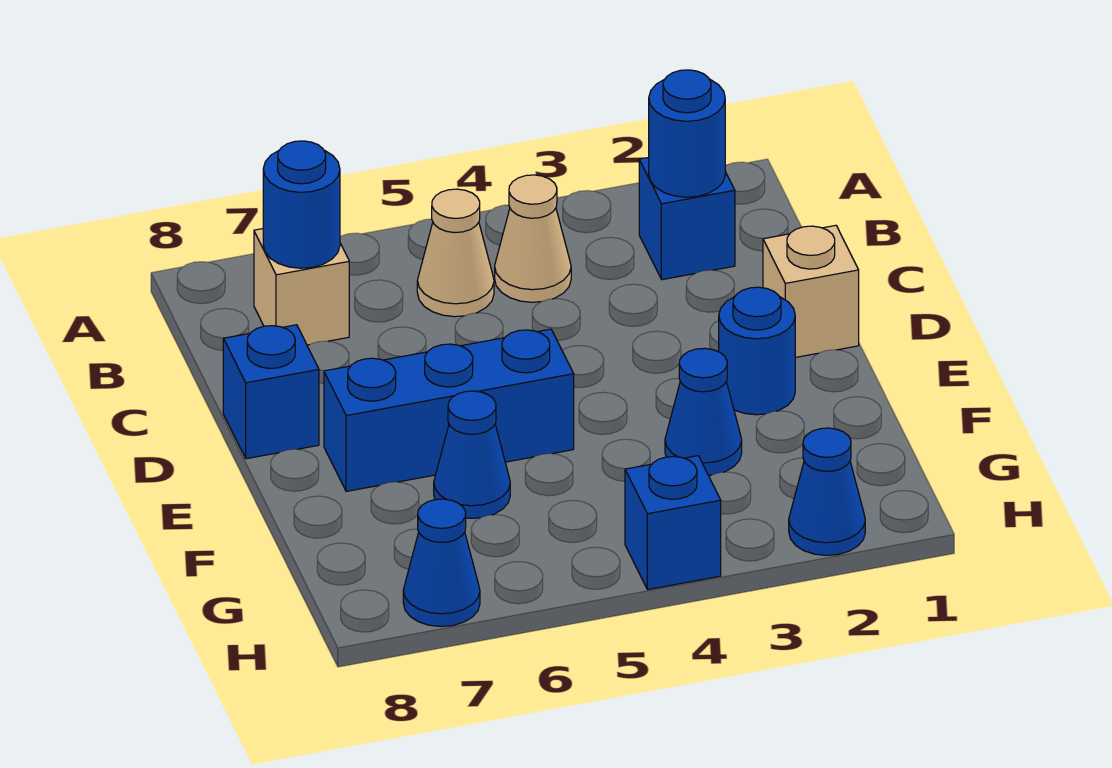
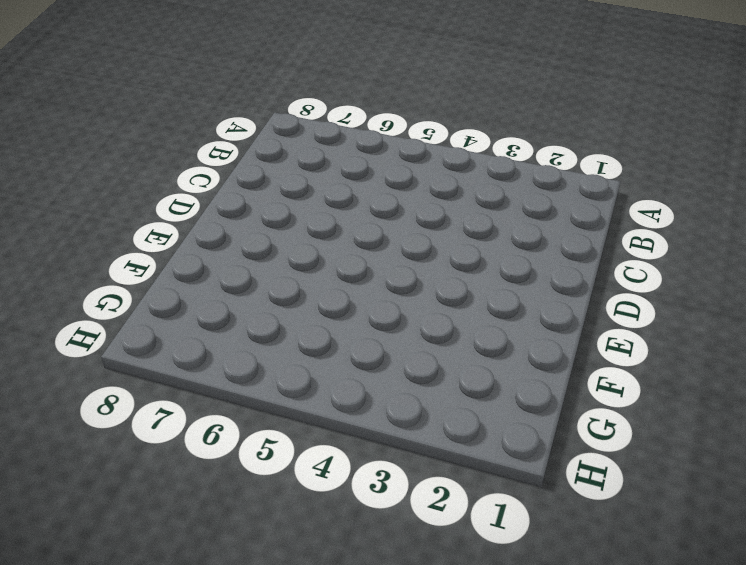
none -> blue brick B2 level 1
none -> tan cone B4 level 1
none -> tan cone B5 level 1

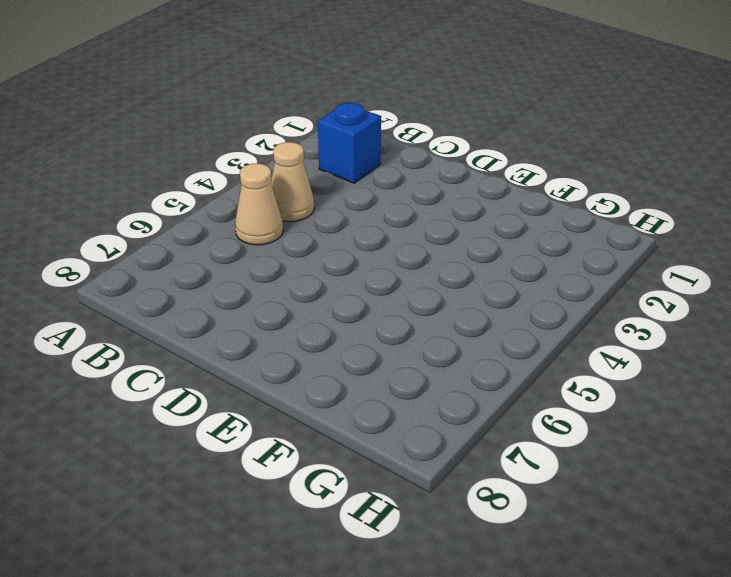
none -> tan brick B7 level 1
none -> tan brick D1 level 1
none -> blue brick D8 level 1

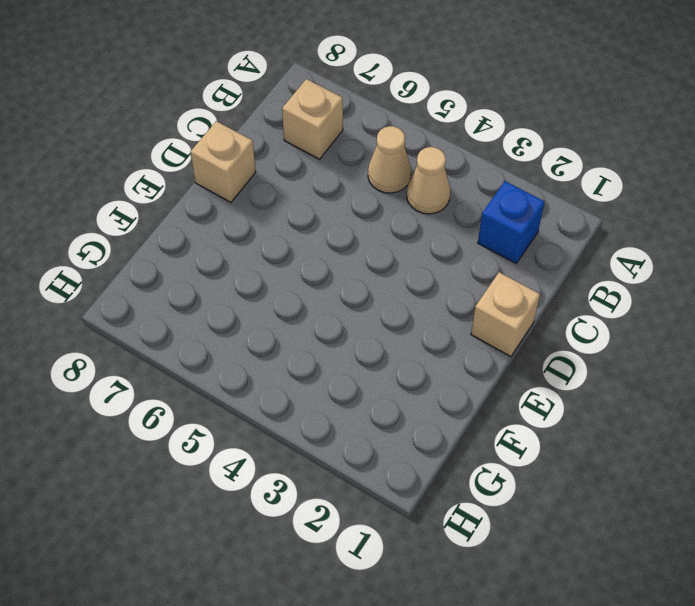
tan brick D8 level 1 -> blue brick D8 level 1
none -> blue round brick E2 level 1
none -> blue brick E5:E7 level 1
none -> blue cone F3 level 1

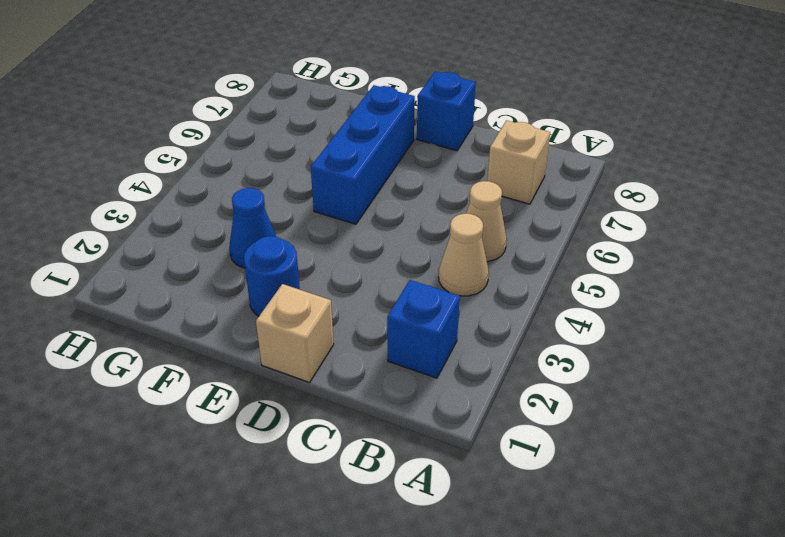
none -> blue cone F6 level 1
none -> blue cone H2 level 1
none -> blue brick H4 level 1

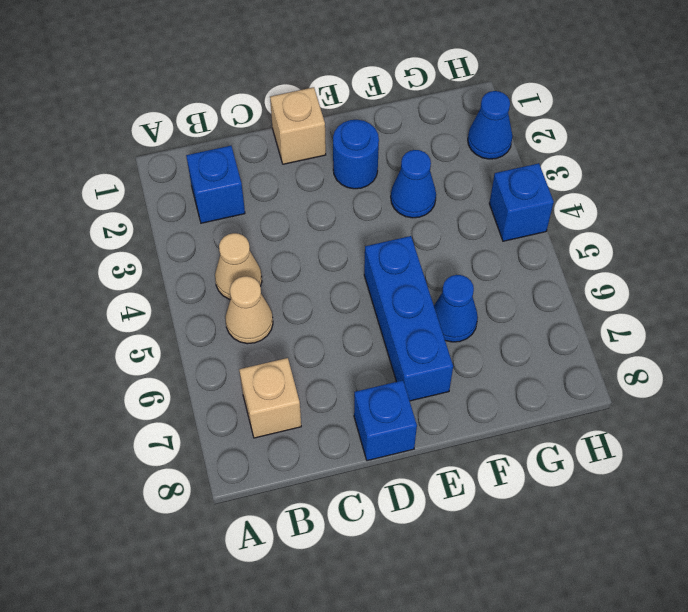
none -> blue cone H7 level 1
none -> blue round brick B2 level 2
none -> blue round brick B7 level 2

